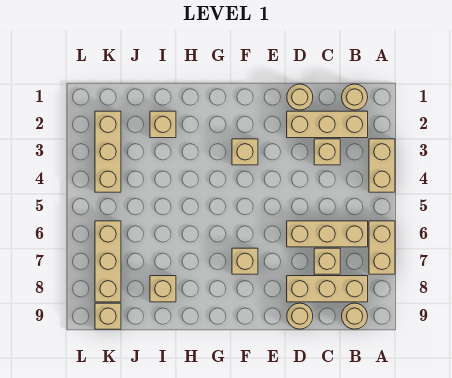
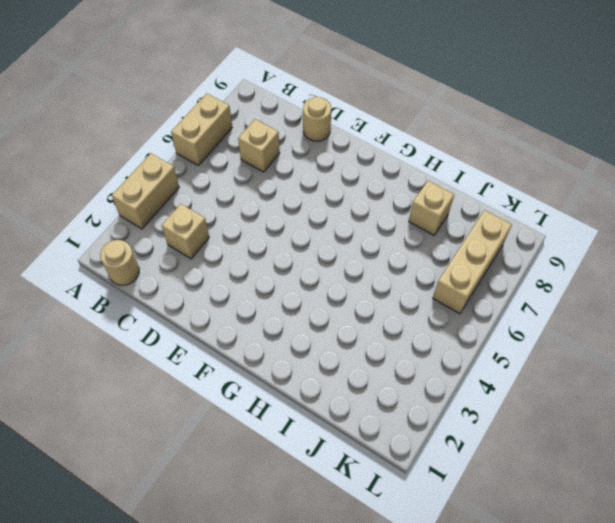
none -> tan brick B2:D2 level 1
none -> tan brick B6:D6 level 1
none -> tan brick B8:D8 level 1

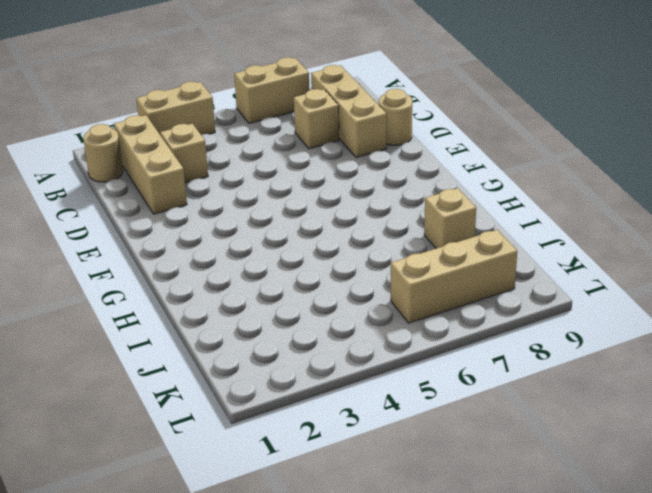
none -> tan brick B6:D6 level 1
none -> tan round brick B9 level 1
none -> tan round brick D1 level 1

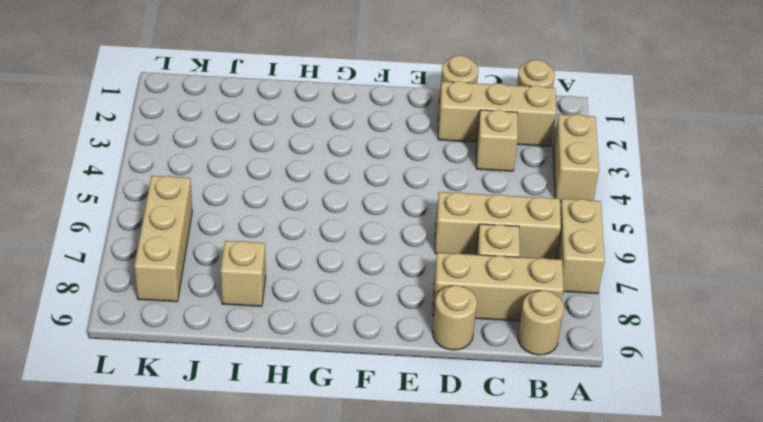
none -> tan brick F3 level 1
none -> tan brick F7 level 1
none -> tan brick I2 level 1

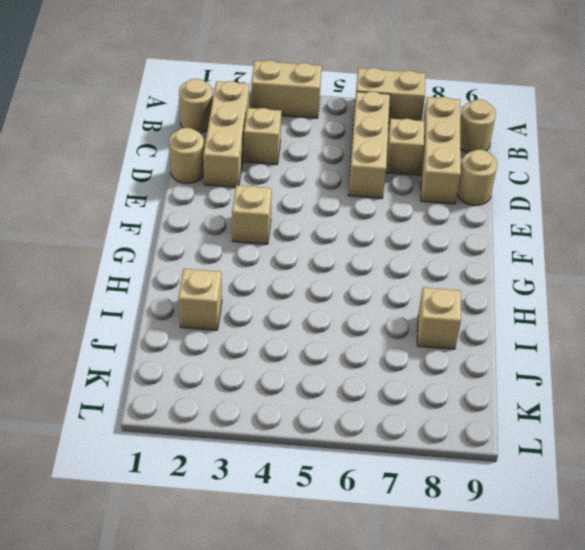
none -> tan brick F7 level 1
none -> tan brick K2:K4 level 1
none -> tan brick K6:K8 level 1

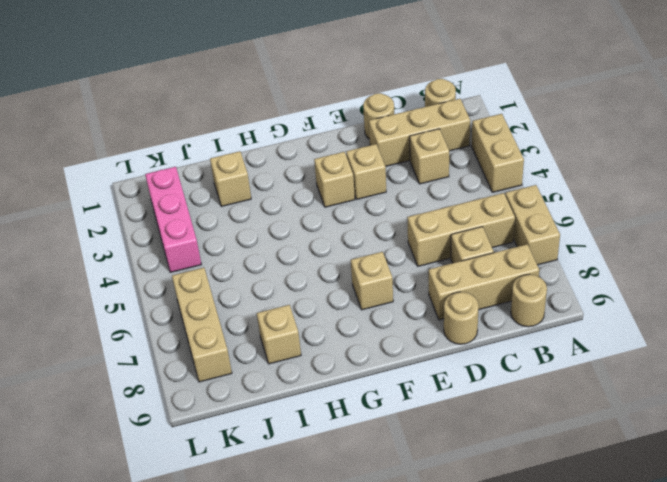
tan brick E3 level 1 -> tan brick K9 level 1
pink brick K2:K4 level 1 -> tan brick K2:K4 level 1

